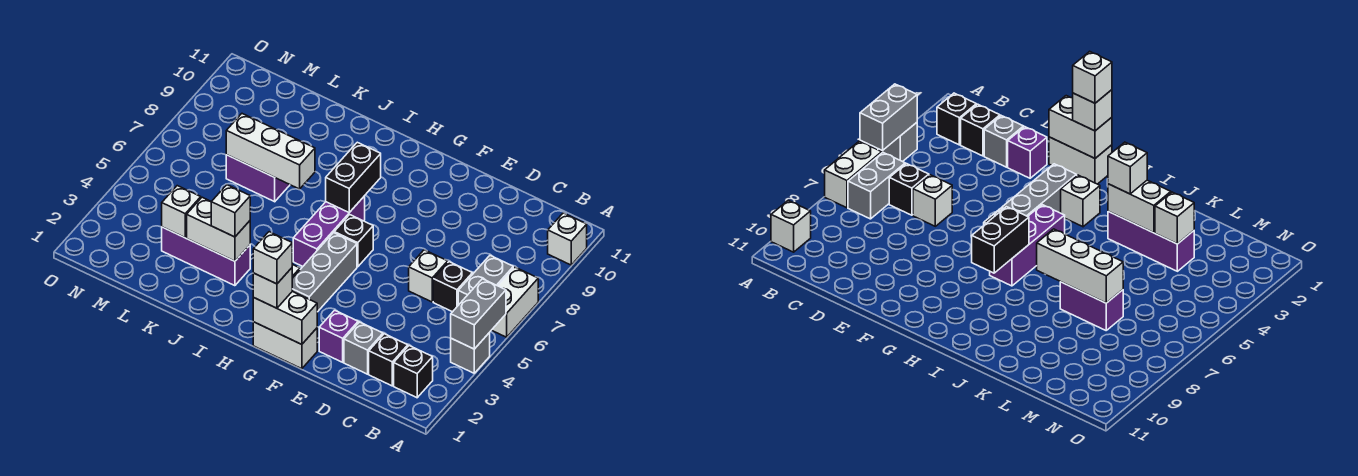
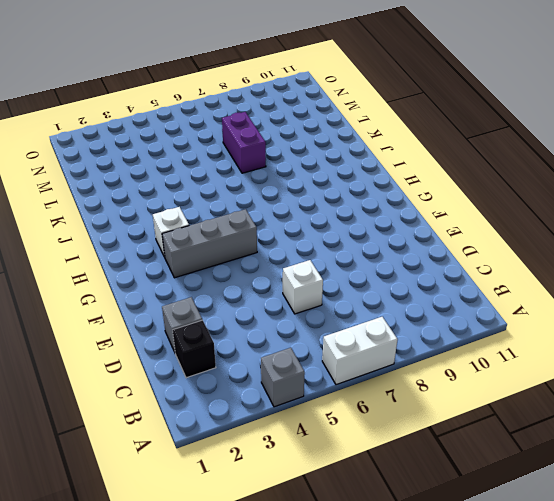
none -> white brick A10 level 1
none -> black brick B2 level 1
none -> grey brick B6:B7 level 1

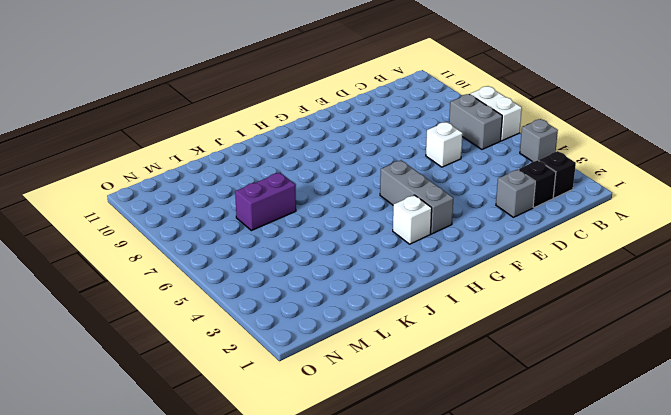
none -> white brick A10 level 1
none -> black brick C6 level 1
none -> purple brick E2 level 1

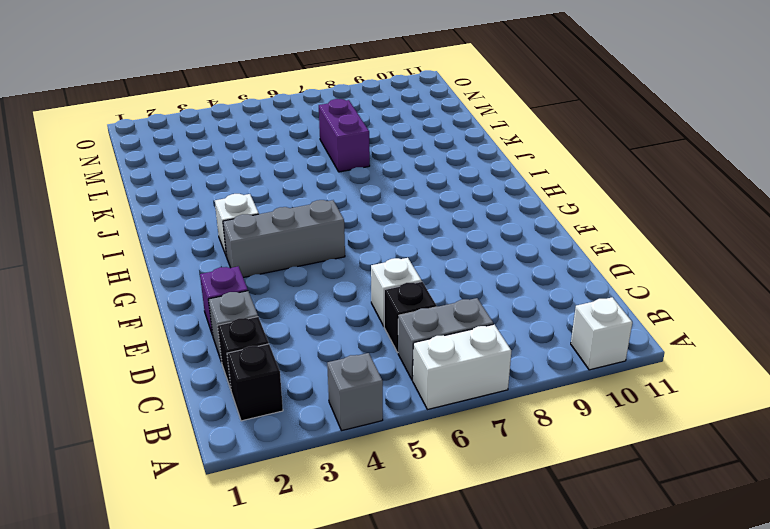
none -> white brick F1:G1 level 1
none -> black brick G6 level 1
none -> purple brick H5:H7 level 1

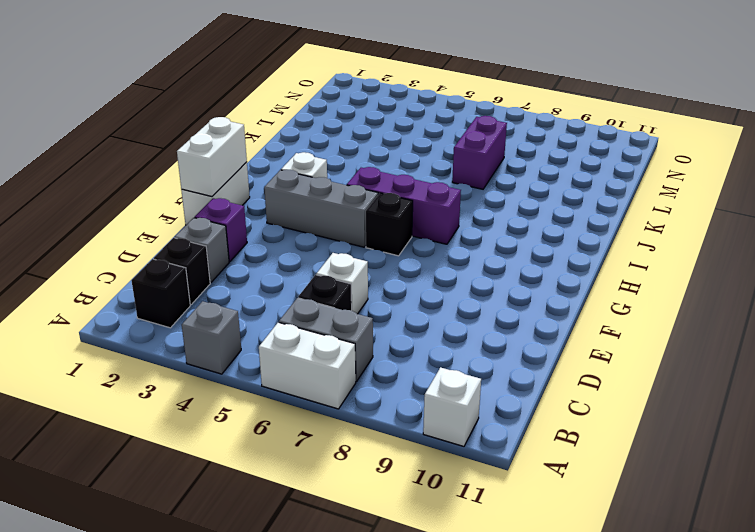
none -> purple brick J3:L3 level 1
none -> grey brick A4:A5 level 2
none -> black brick H7:H8 level 2

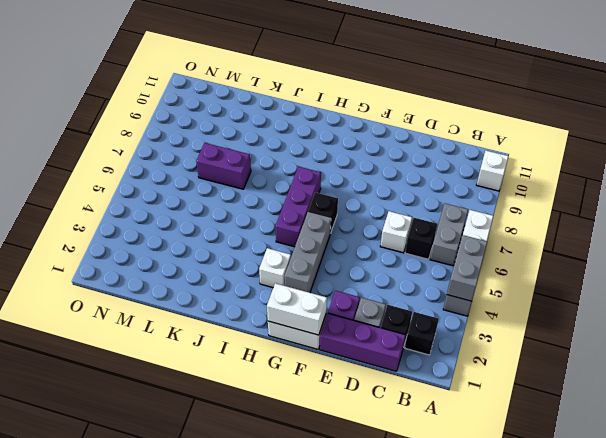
purple brick C1:E1 level 1 -> purple brick J3:L3 level 1
none -> black brick H7:H8 level 2
none -> white brick J3:K3 level 2
none -> white brick J7:L7 level 2

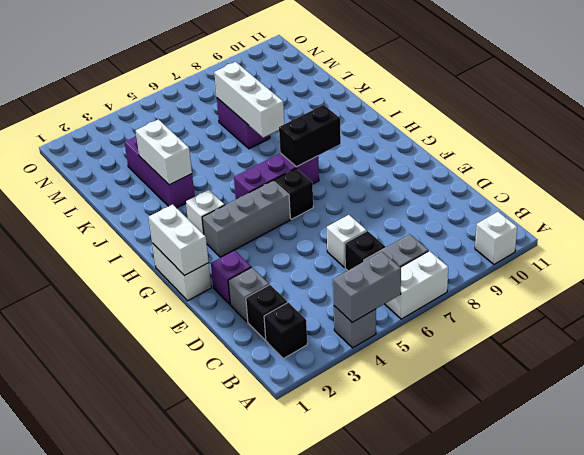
none -> white brick L3 level 2
none -> white brick G1 level 3
none -> white brick J3 level 3

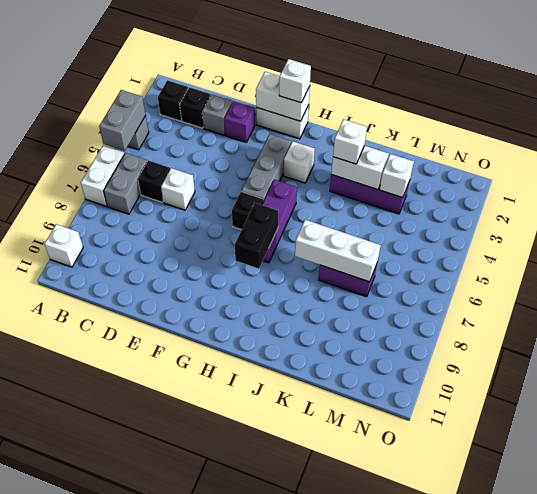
none -> white brick G1 level 4

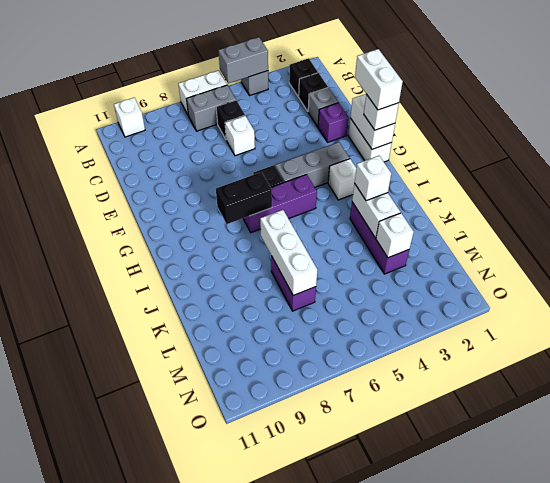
white brick F1:G1 level 4 -> white brick G1 level 4

